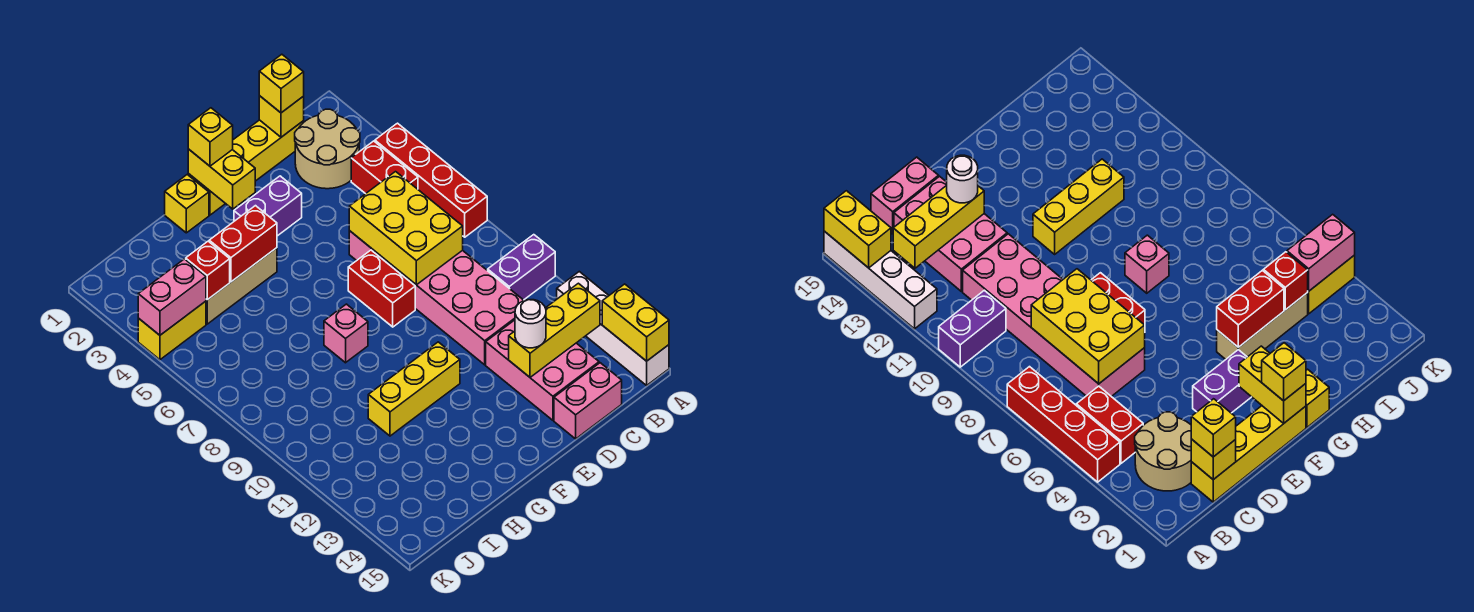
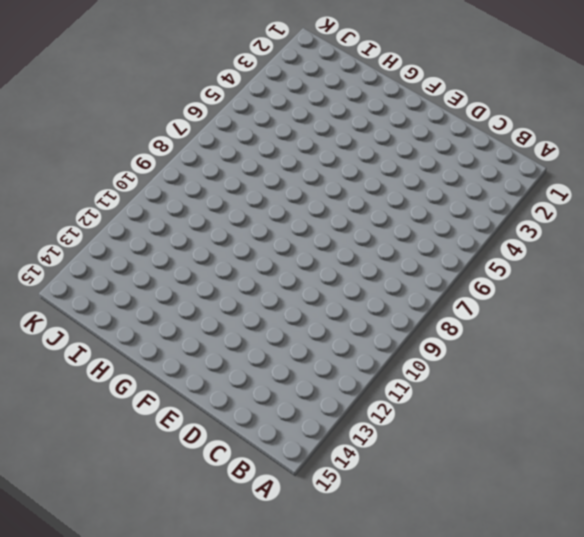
none -> red brick A4:A7 level 1
none -> purple brick A10:B10 level 1
none -> white brick A12:A15 level 1

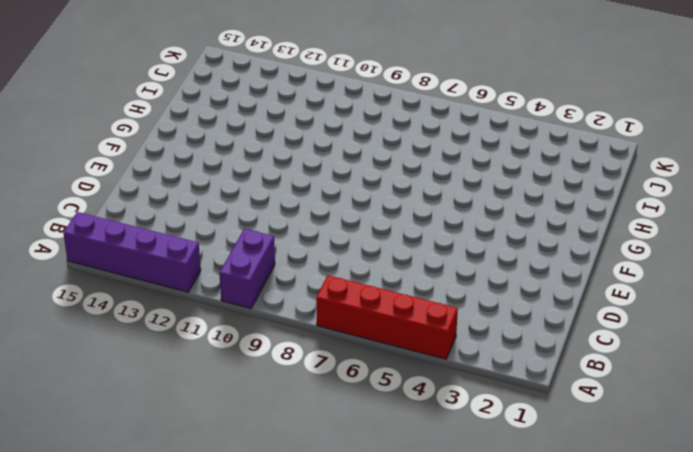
purple brick A12:A15 level 1 -> white brick A12:A15 level 1
none -> tan round brick B2:C3 level 1
none -> red brick B4:B5 level 1
none -> yellow brick C1:F1 level 1

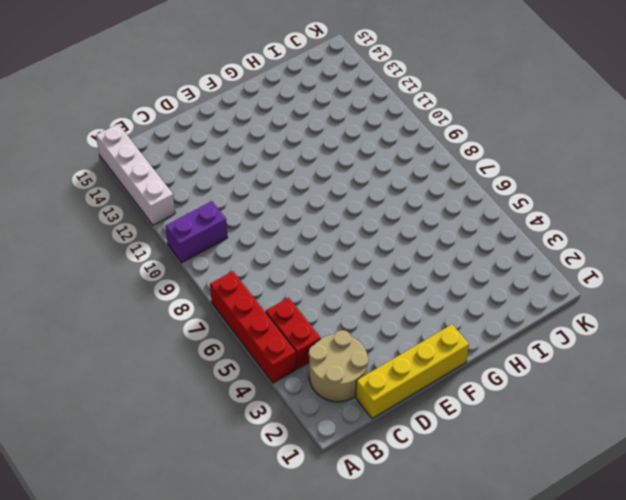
none -> pink brick C6:D11 level 1
none -> pink brick C12:D14 level 1
none -> pink brick C15:D15 level 1

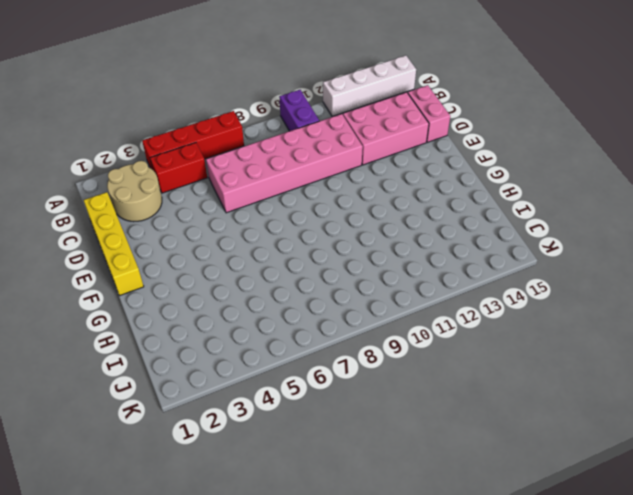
none -> purple brick E3:F3 level 1
none -> red brick E7:E8 level 1
none -> yellow brick F11:H11 level 1

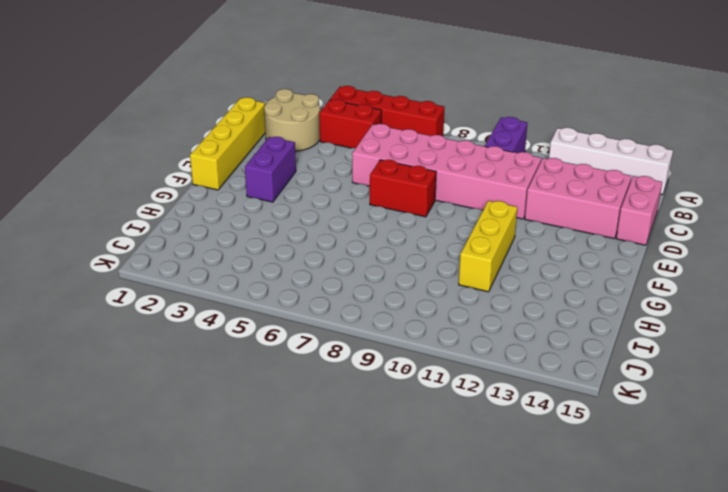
none -> yellow brick G1 level 1
none -> tan brick G4:I4 level 1
none -> pink brick G8 level 1

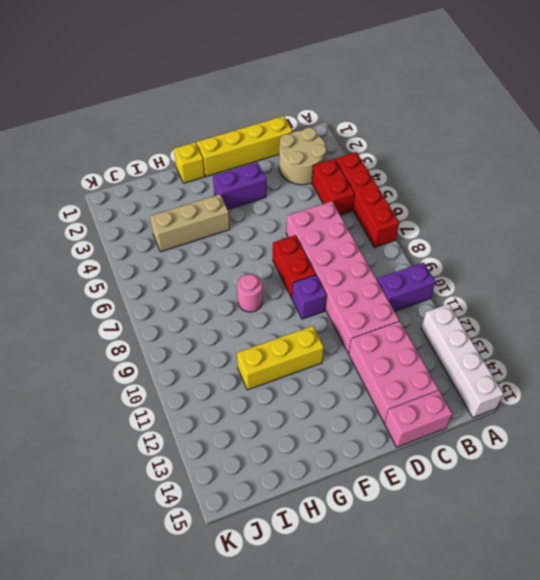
purple brick E9 level 1 -> none
pink round brick G8 level 1 -> pink brick G8 level 1
none -> yellow brick J4:K4 level 1
none -> yellow brick A14:A15 level 2
none -> yellow brick B13:D13 level 2

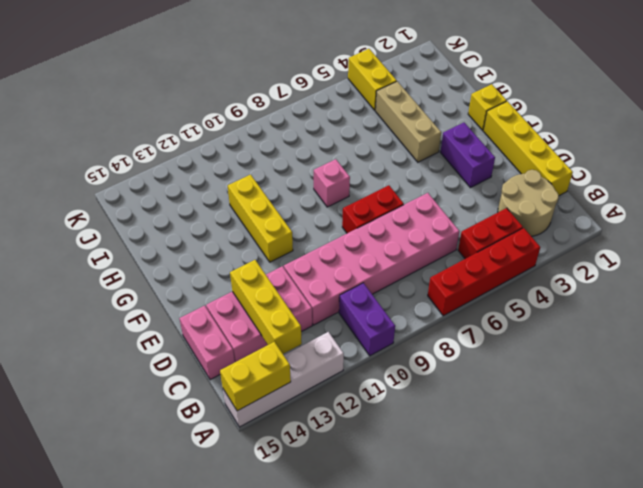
none -> yellow brick C1 level 2
none -> yellow brick C6:D8 level 2
none -> yellow brick F1:F2 level 2

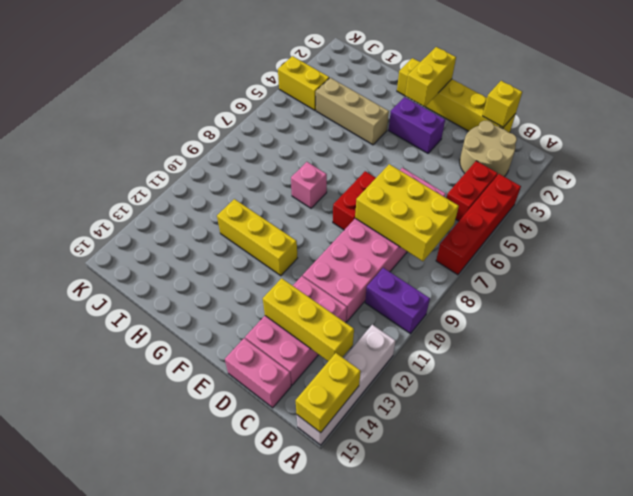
yellow brick B7:D8 level 2 -> yellow brick C6:D8 level 2
none -> red brick G4:H4 level 2
none -> red brick I4 level 2
none -> pink brick J4:K4 level 2

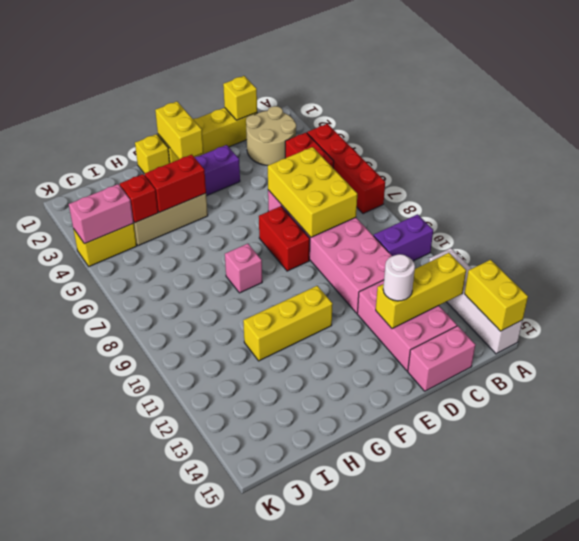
none -> yellow brick C1 level 3
none -> yellow brick F1 level 3

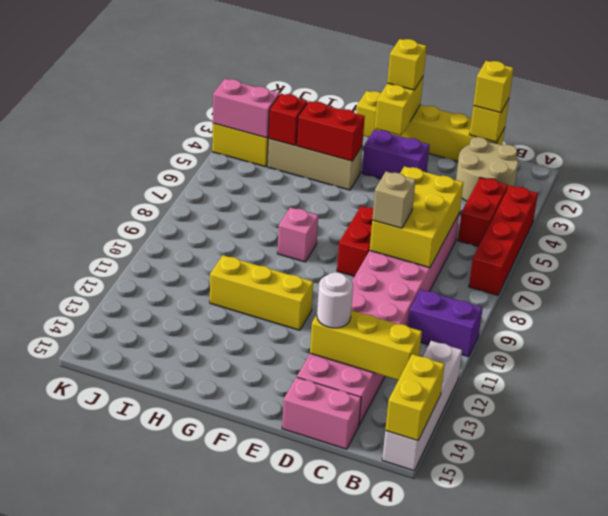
tan brick D8 level 3 -> none

